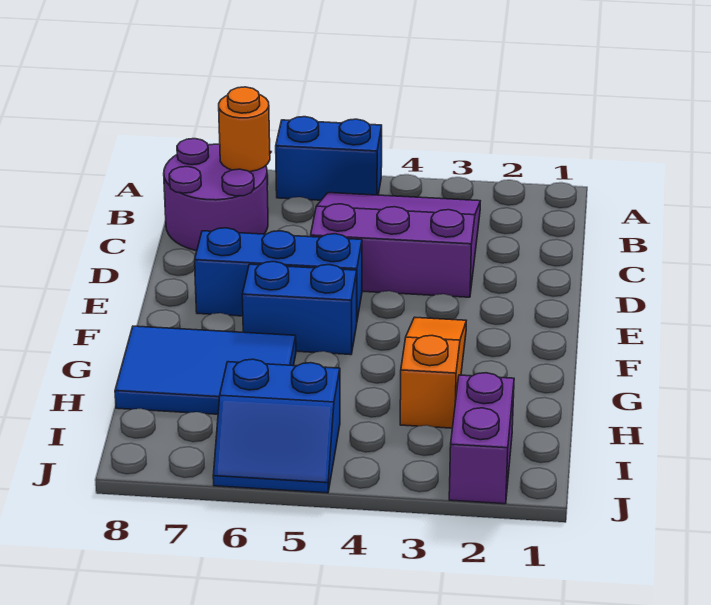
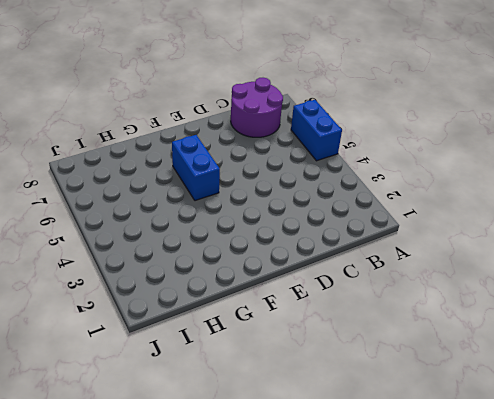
none -> purple slope B3:D5 level 1 top D
none -> blue brick E5:E7 level 1

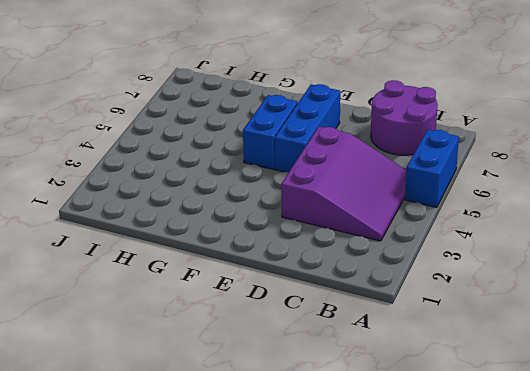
none -> orange slope F3:H3 level 1 top H
none -> blue tile G6:H8 level 1

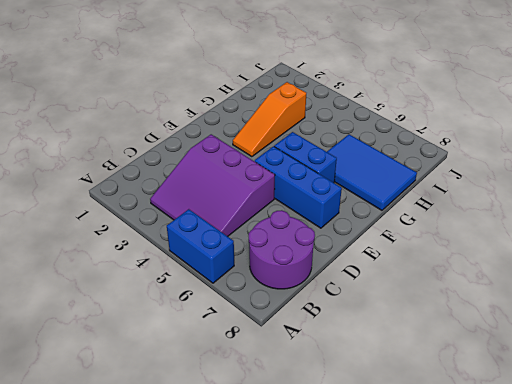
none -> purple brick I2:J2 level 1
none -> blue slope I5:J6 level 1 top I

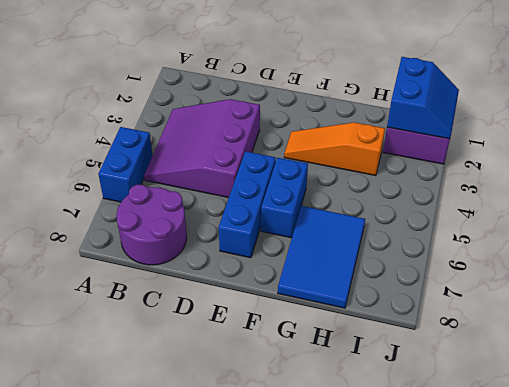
blue slope I1:J2 level 2 top I -> blue slope I5:J6 level 1 top I
none -> orange round brick B7 level 2

